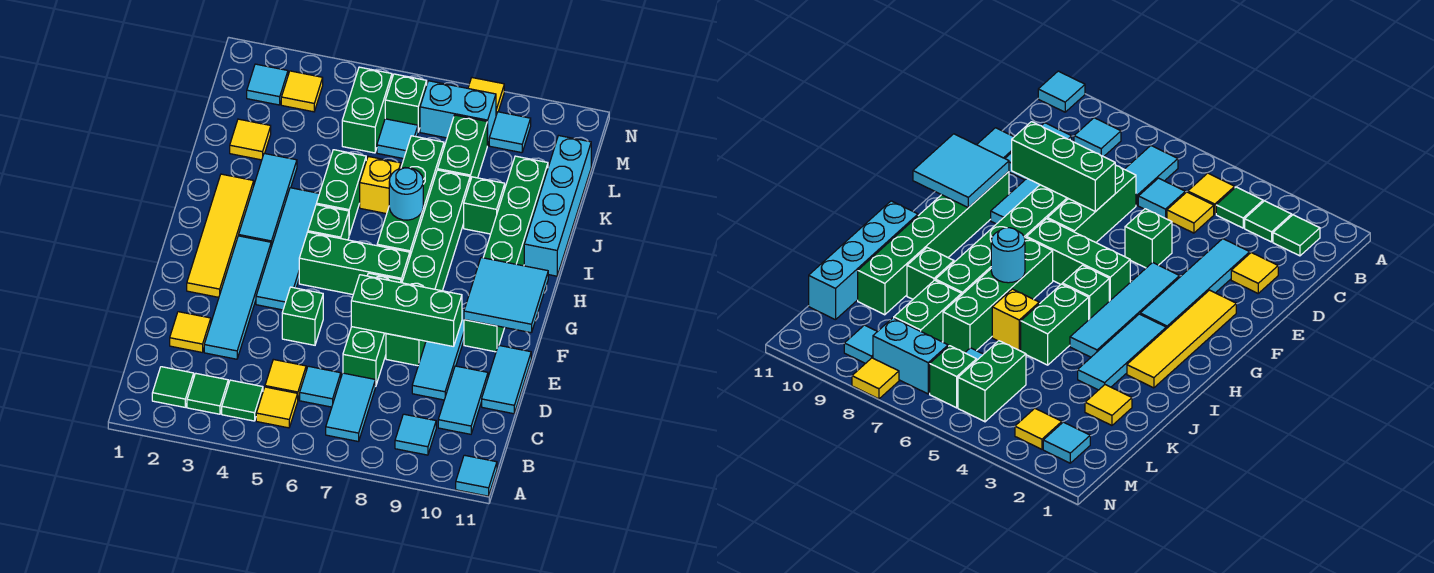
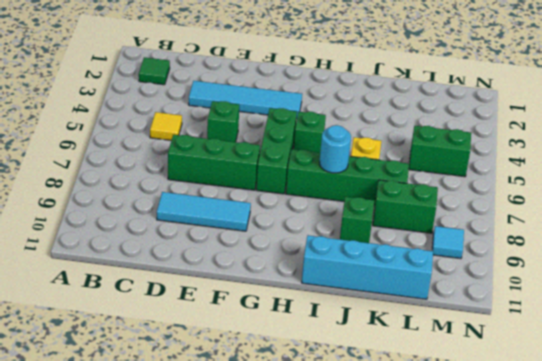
none -> cyan tile A11 level 1
none -> green tile B3 level 1
none -> green tile B4 level 1
none -> yellow tile B5 level 1

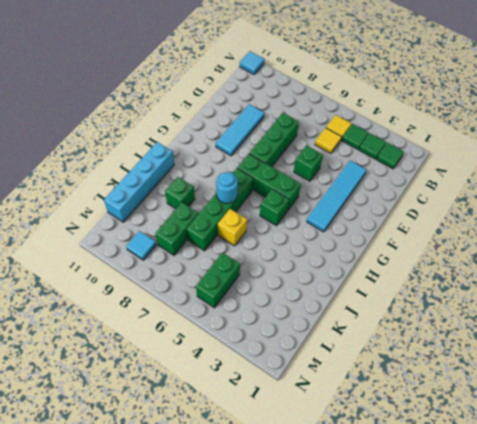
none -> cyan tile B7:C7 level 1
none -> cyan tile B9 level 1
none -> cyan tile C6 level 1
none -> cyan tile C10:D10 level 1

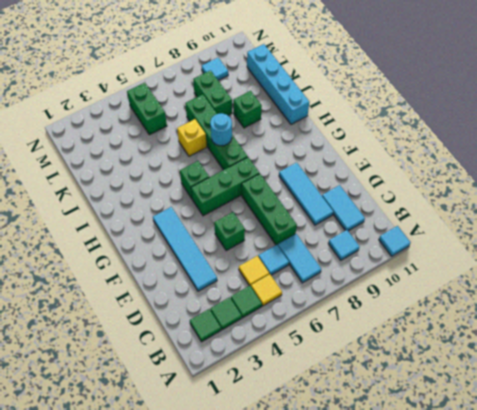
none -> yellow tile D2 level 1
none -> cyan tile D11:E11 level 1
none -> green brick E8:J8 level 1
none -> yellow tile F2:I2 level 1

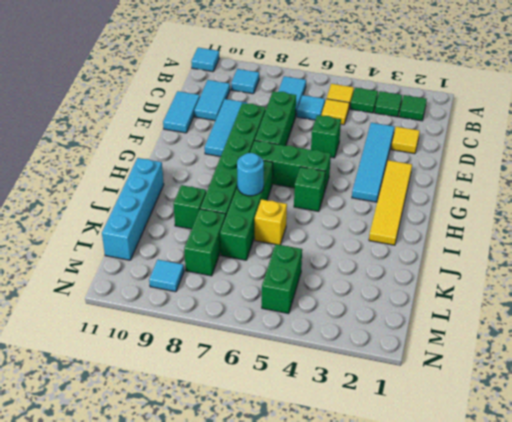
none -> cyan tile F4:I4 level 1
none -> green brick F10:K10 level 1
none -> cyan tile H3:J3 level 1
none -> green brick I5:J5 level 1

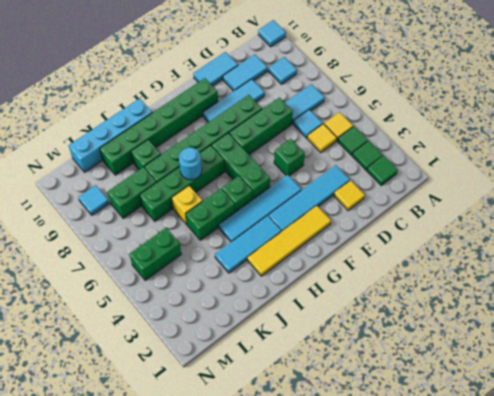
none -> yellow tile K2 level 1
none -> cyan tile L6 level 1
none -> cyan tile M2 level 1
none -> yellow tile M3 level 1

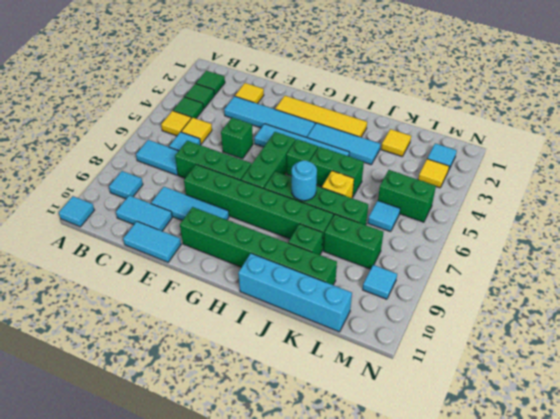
none -> green brick M6 level 1
none -> cyan brick M7:M8 level 1
none -> yellow tile N8 level 1
none -> green brick E7:E9 level 2

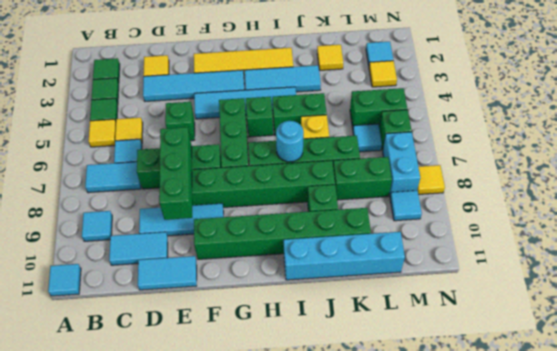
none -> cyan tile F10:G11 level 2

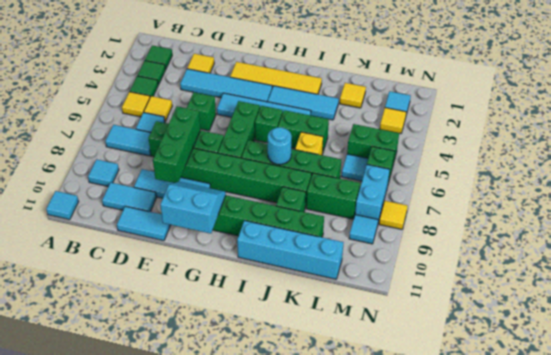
cyan slope F10:G11 level 2 top 11 -> cyan tile F10:G11 level 2

